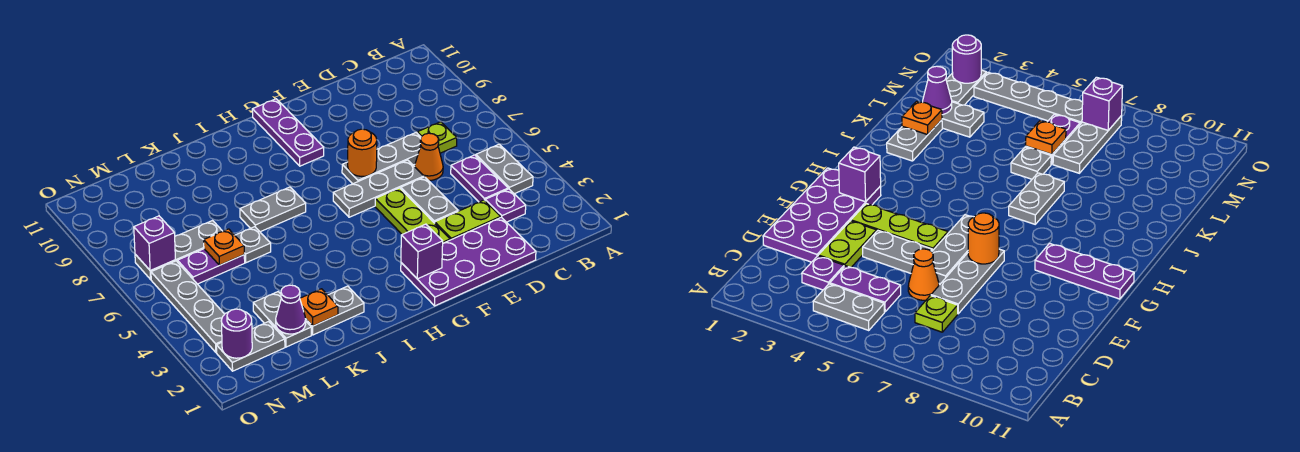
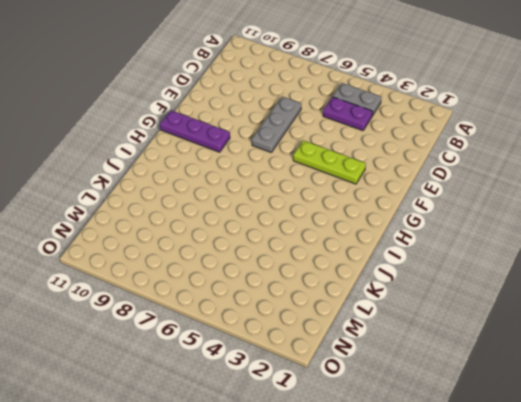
none -> purple plate C3 level 1
none -> lime plate C7 level 1
none -> purple plate D1:G2 level 1

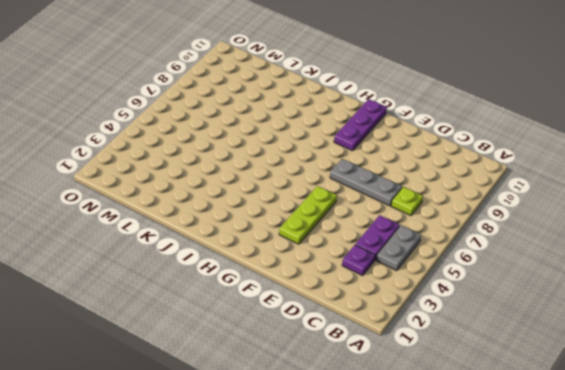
none -> purple plate D1:G2 level 1
none -> lime plate D3:E3 level 1
none -> orange cone D6 level 1

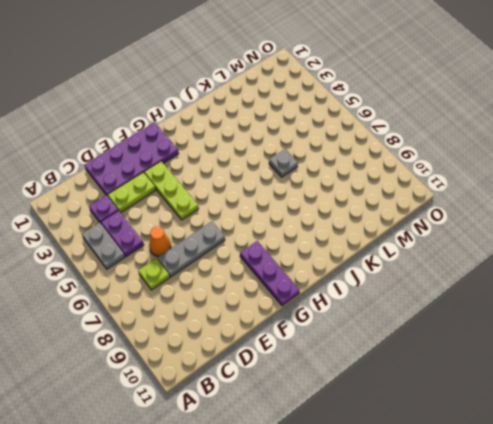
none -> grey plate E4:E5 level 1
none -> grey plate E6:G6 level 1
none -> grey plate I7:J7 level 1

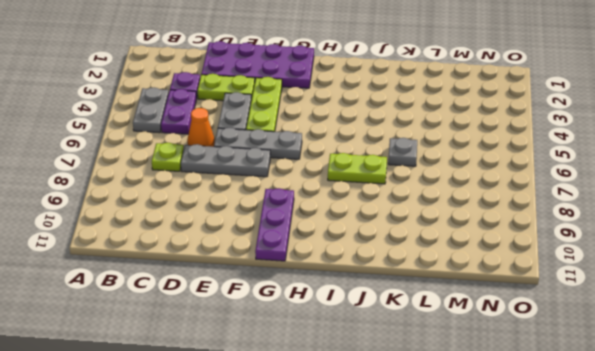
lime plate I7:J7 level 1 -> grey plate I7:J7 level 1
none -> grey plate J2:K2 level 1
none -> grey plate L2:L3 level 1
none -> purple plate L6:M6 level 1

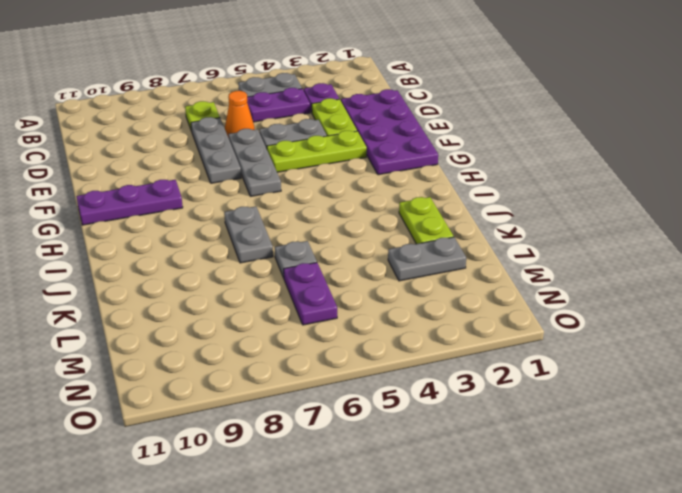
lime plate J2:K2 level 1 -> grey plate J2:K2 level 1
none -> grey plate L7:N7 level 1
none -> grey plate M2:N2 level 1
none -> grey plate N3:N6 level 1

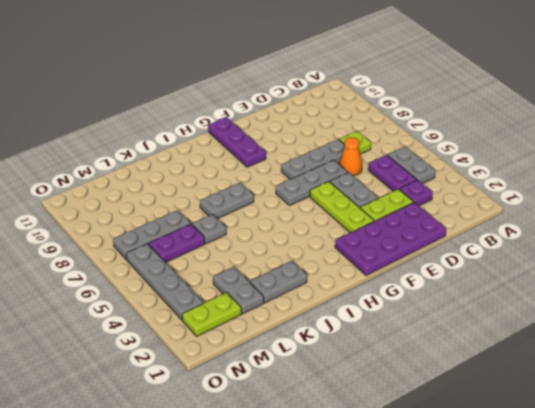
lime plate M2:N2 level 1 -> grey plate M2:N2 level 1
none -> orange round brick F7 level 2
none -> purple brick G2 level 2
none -> orange plate K2 level 2

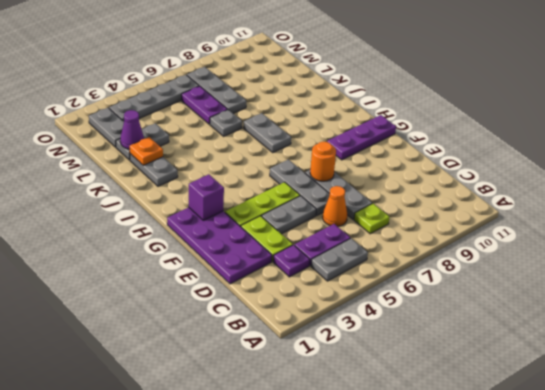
none -> orange plate L6 level 2
none -> purple round brick N2 level 2
none -> purple brick N7 level 2

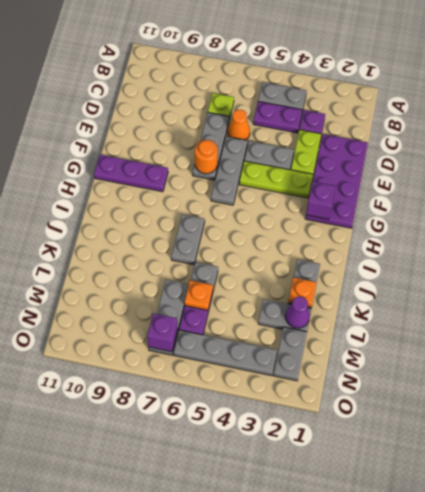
none -> purple round brick N2 level 2

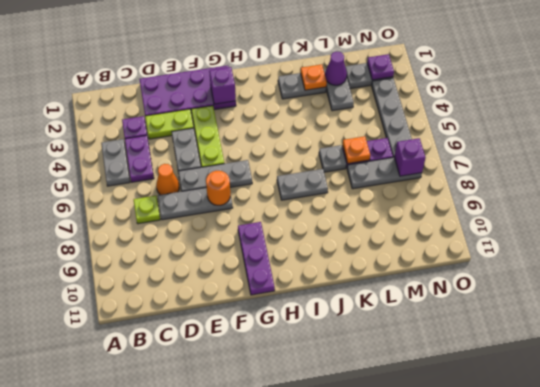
purple plate N2 level 2 -> purple round brick N2 level 2

